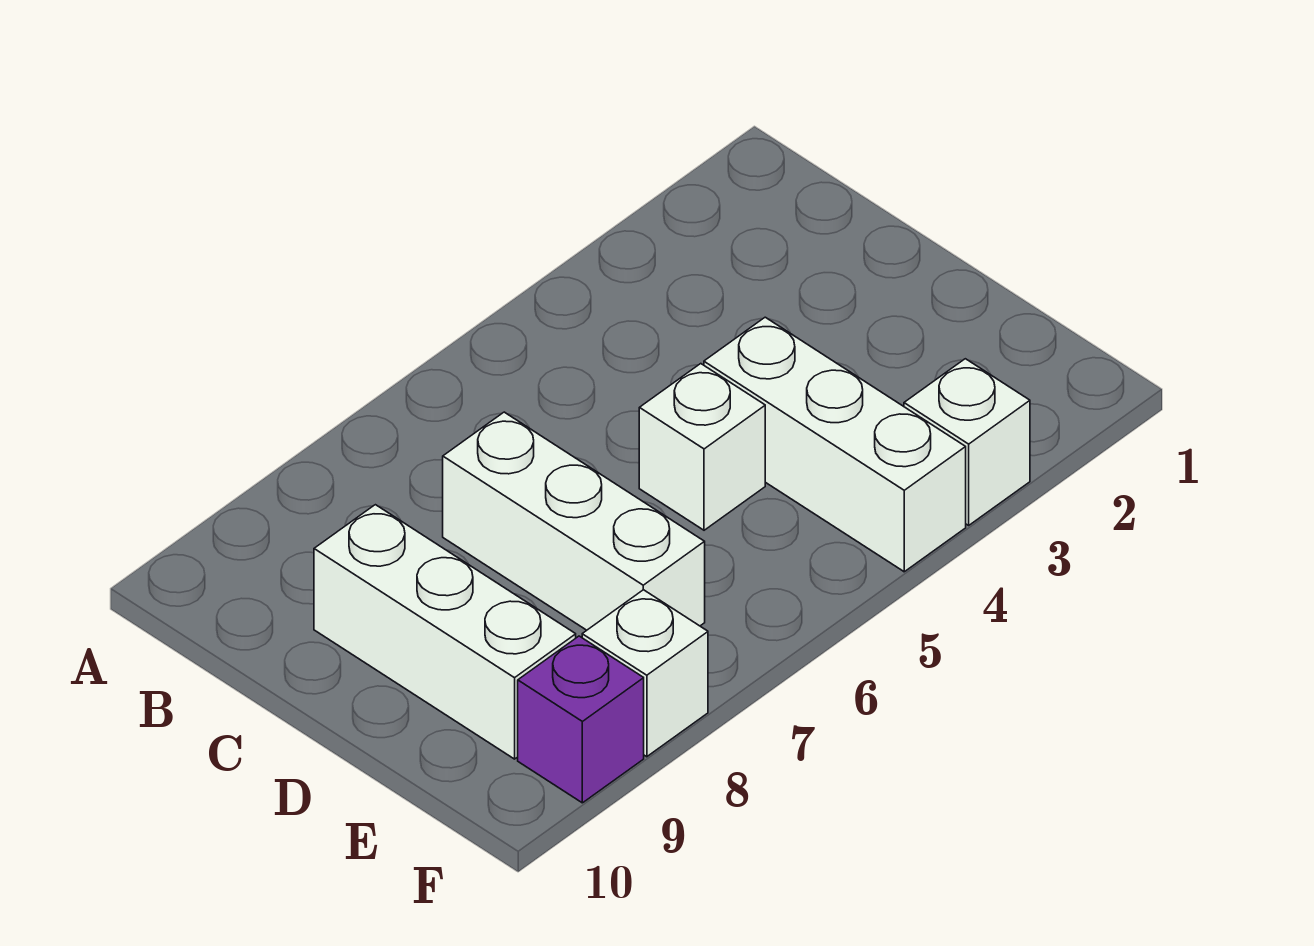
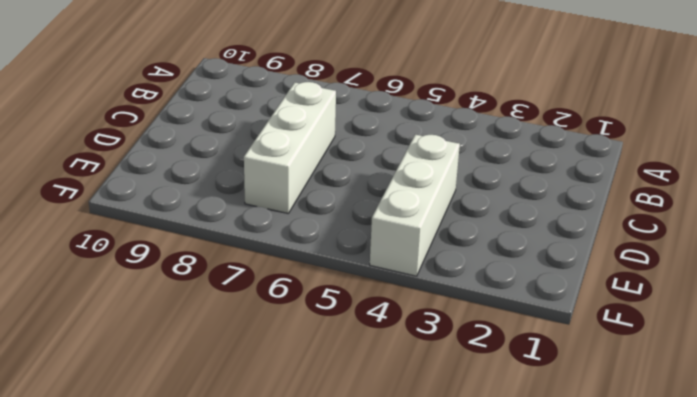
none -> white brick C9:E9 level 1
none -> white brick D5 level 1

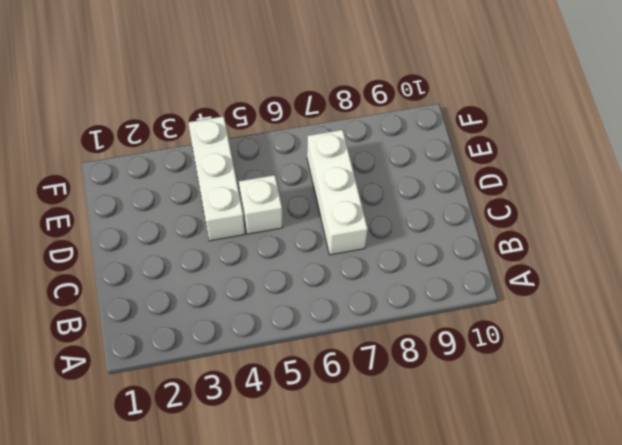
none -> white brick C9:E9 level 1
none -> white brick F3 level 1

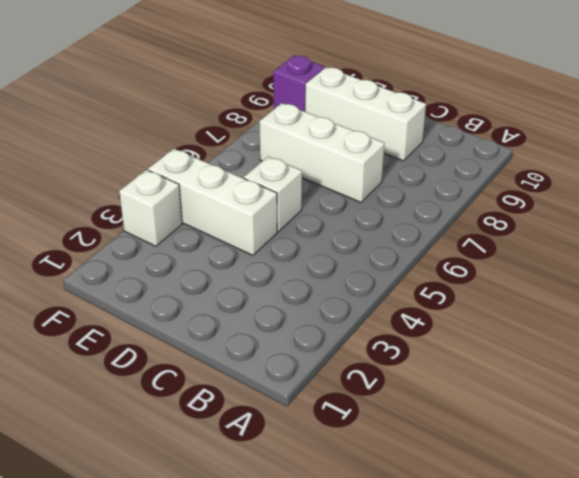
none -> white brick F8 level 1

